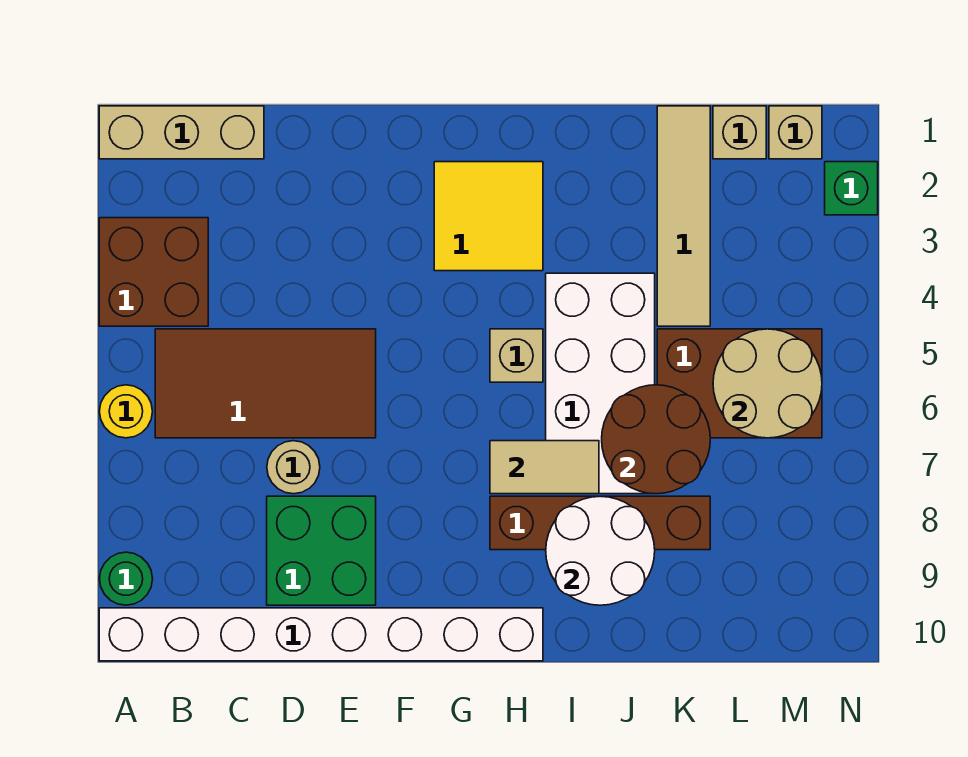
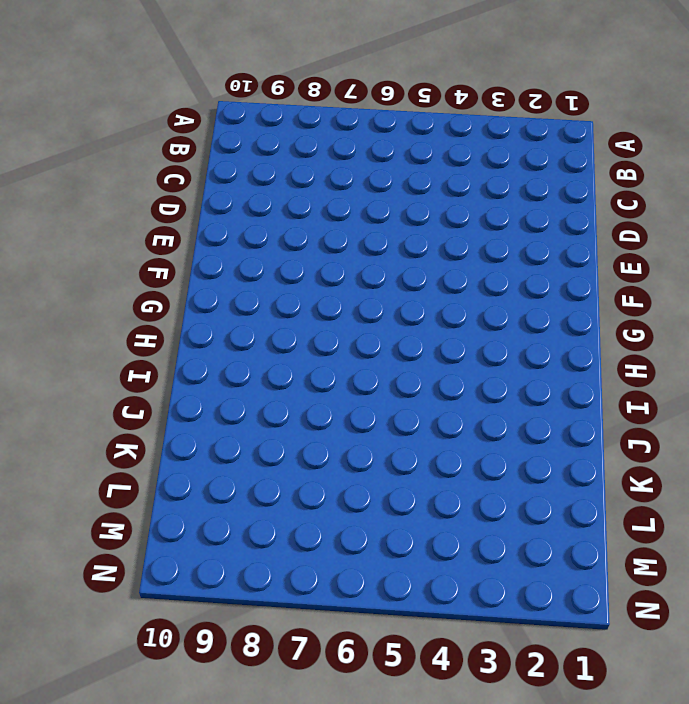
none -> tan brick A1:C1 level 1
none -> brown brick A3:B4 level 1
none -> yellow round brick A6 level 1

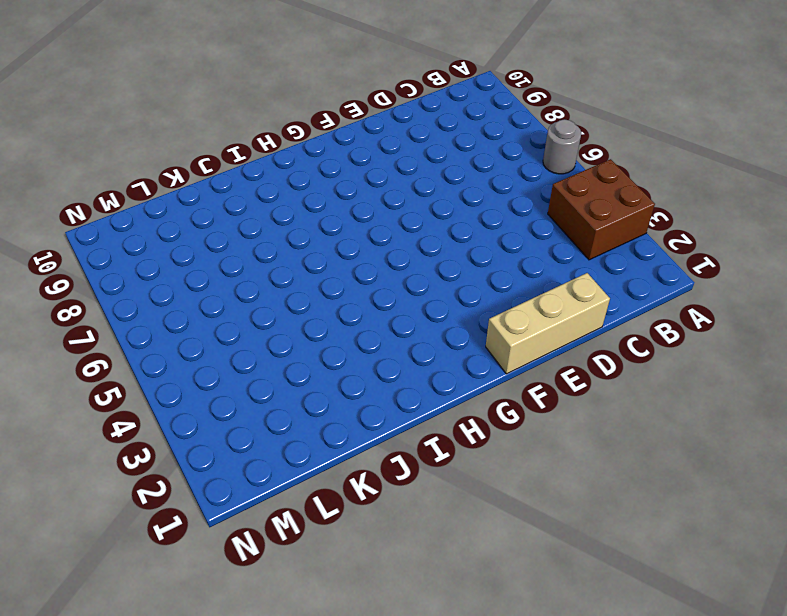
grey round brick A6 level 1 -> yellow round brick A6 level 1
tan brick D1:F1 level 1 -> tan brick A1:C1 level 1
none -> green round brick A9 level 1
none -> white brick A10:H10 level 1
none -> brown tile B5:E6 level 1

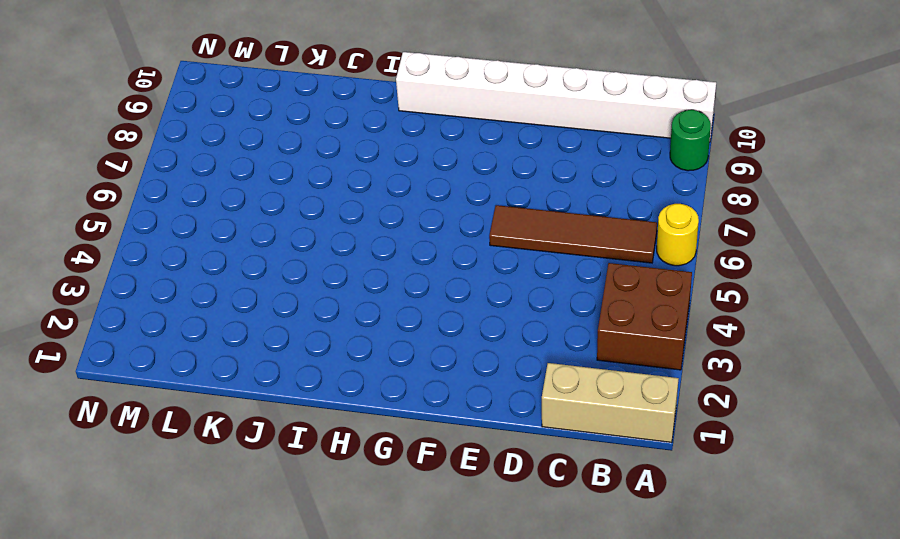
brown tile B6:E6 level 1 -> brown tile B5:E6 level 1
none -> tan round brick D7 level 1
none -> green brick D8:E9 level 1
none -> yellow tile G2:H3 level 1

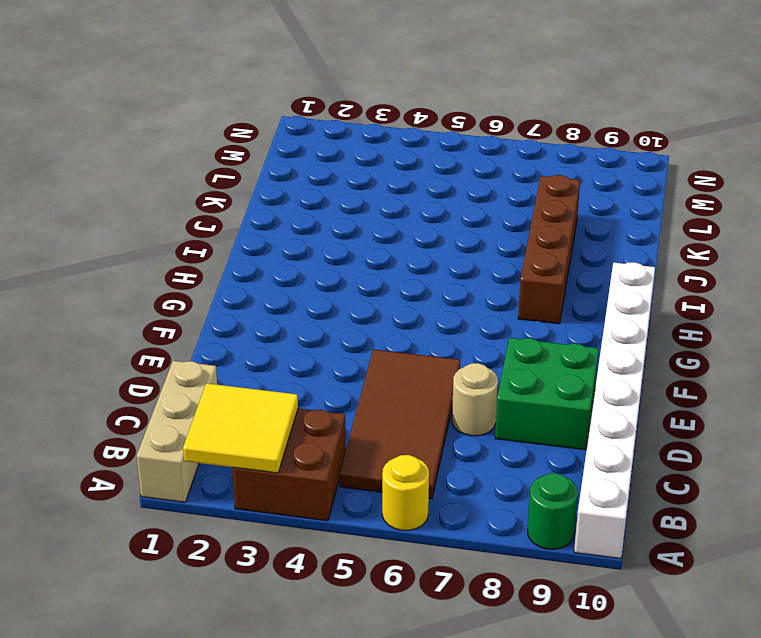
yellow tile A2:B3 level 2 -> yellow tile G2:H3 level 1
none -> tan brick H5 level 1
none -> white brick I4:J7 level 1
none -> tan tile K1:K4 level 1

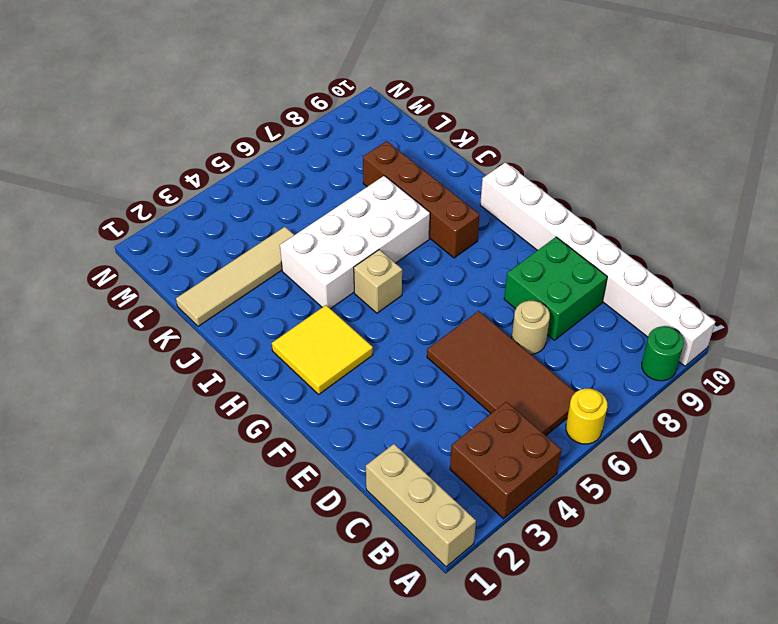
none -> brown brick K5:M6 level 1
none -> tan brick L1 level 1
none -> tan brick M1 level 1

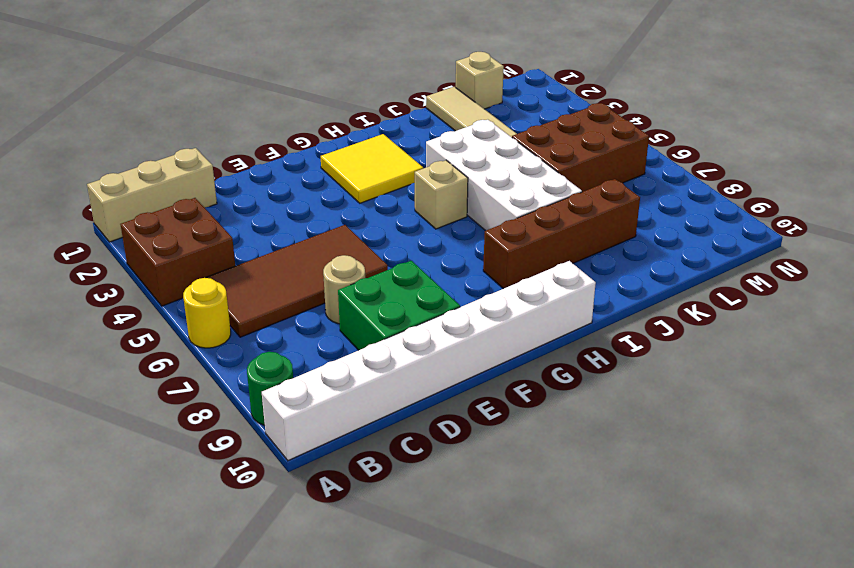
none -> tan brick M1 level 1
none -> green brick N2 level 1
none -> tan tile H7:I7 level 2

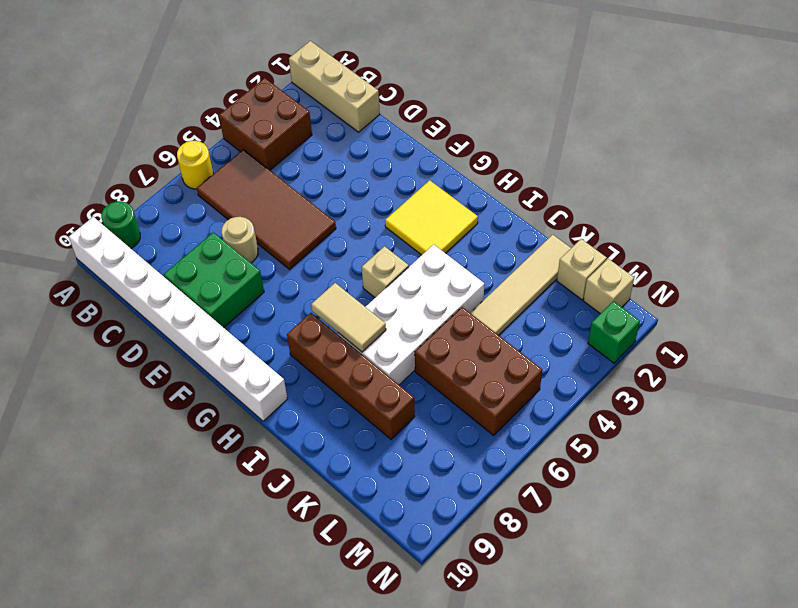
none -> white round brick I8:J9 level 2
none -> brown round brick J6:K7 level 2
none -> tan round brick L5:M6 level 2

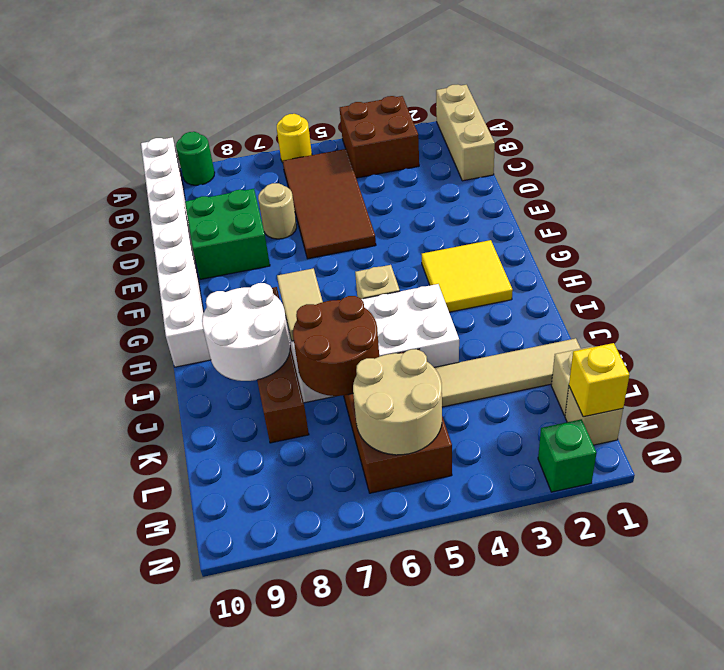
yellow brick M1 level 2 -> none

